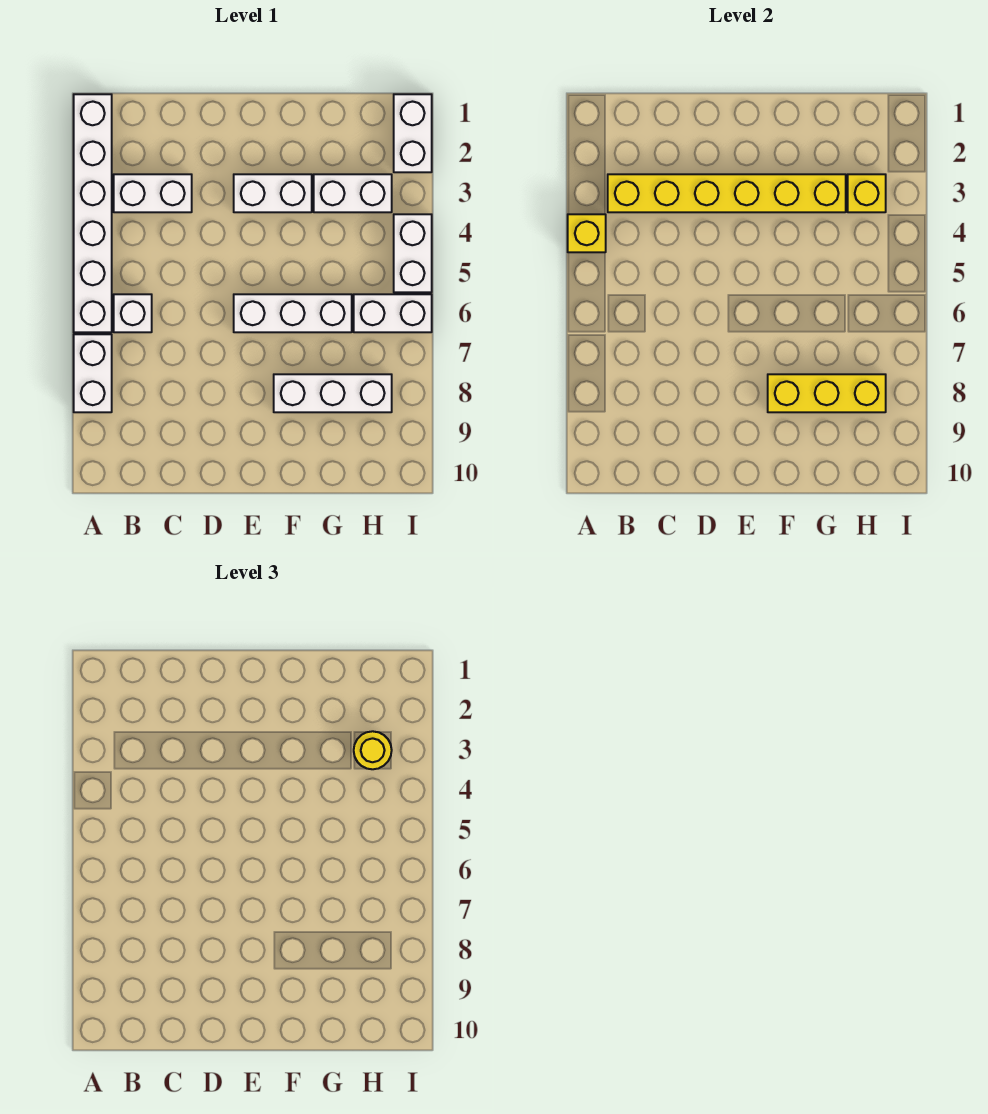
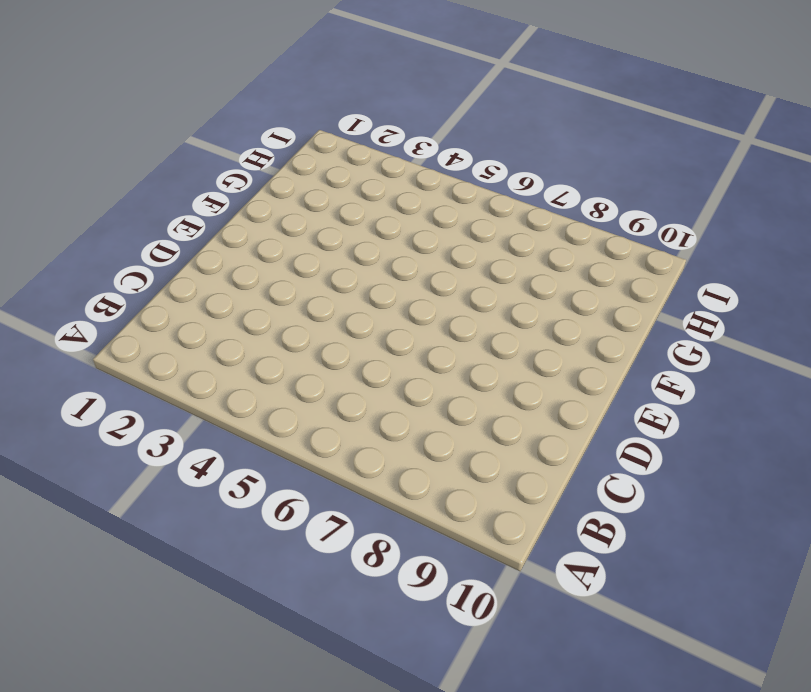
none -> white brick A1:A6 level 1
none -> white brick A7:A8 level 1
none -> white brick B3:C3 level 1

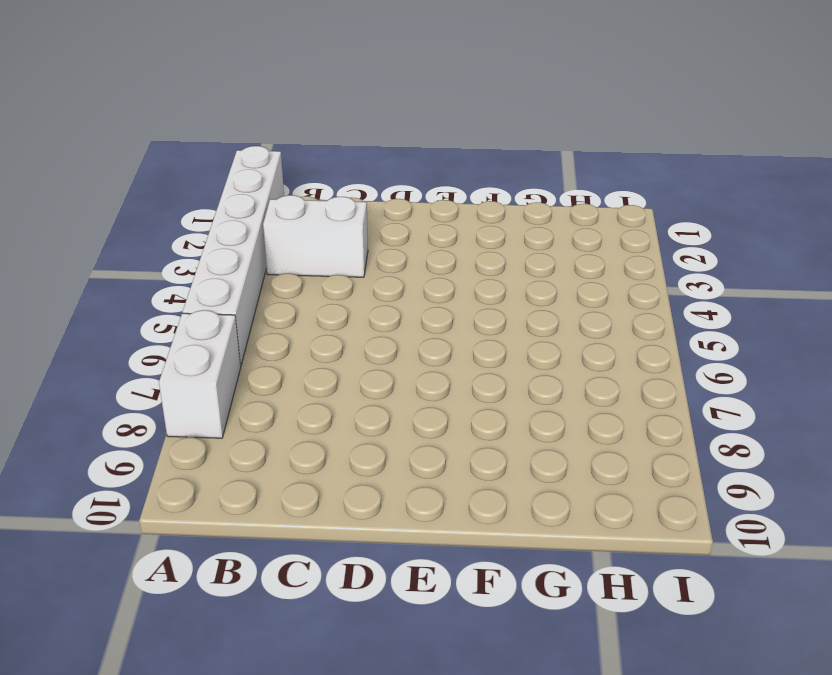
none -> white brick B6 level 1
none -> white brick E3:F3 level 1
none -> white brick E6:G6 level 1

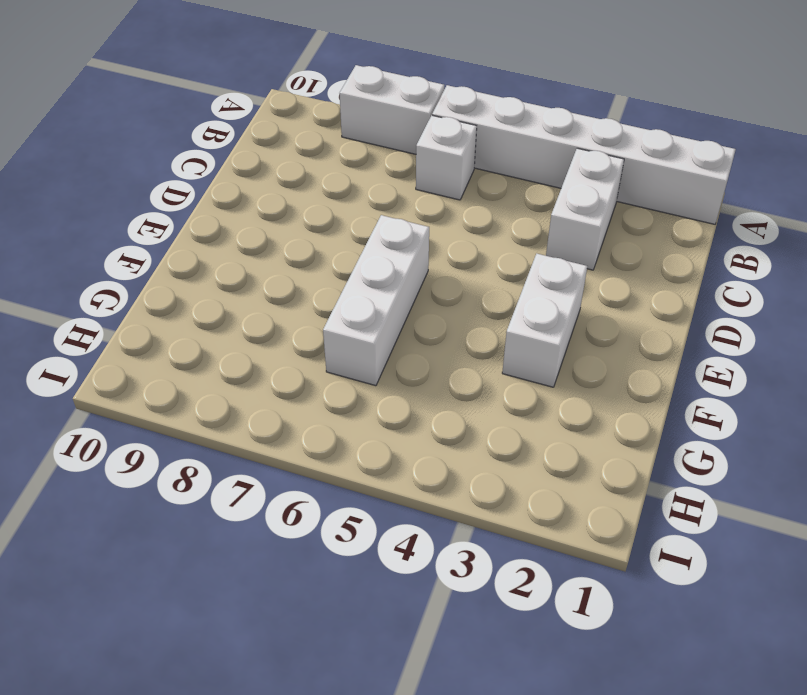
none -> white brick F8:H8 level 1
none -> white brick G3:H3 level 1
none -> white brick H6:I6 level 1

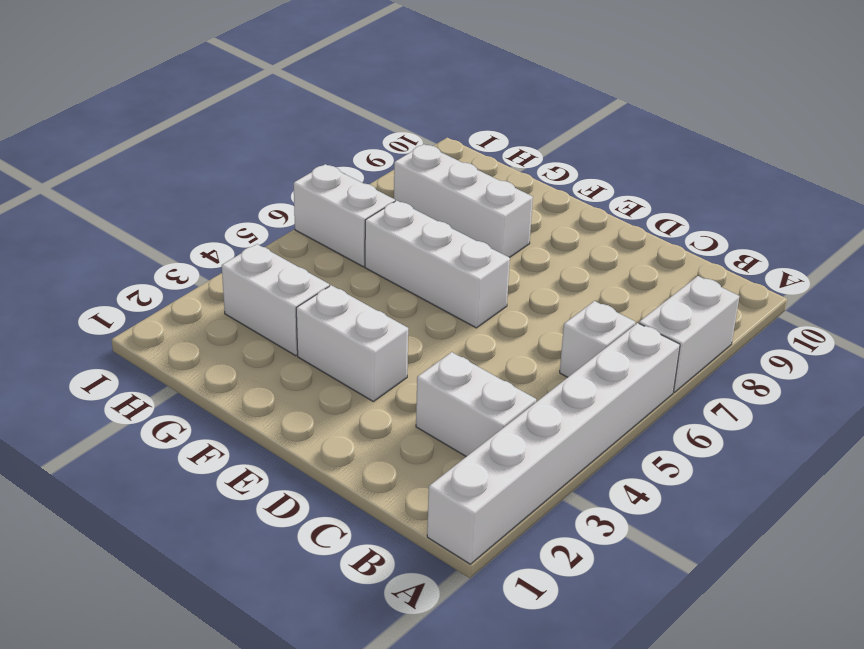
none -> white brick I1:I2 level 1
none -> white brick I4:I5 level 1
none -> yellow brick A4 level 2

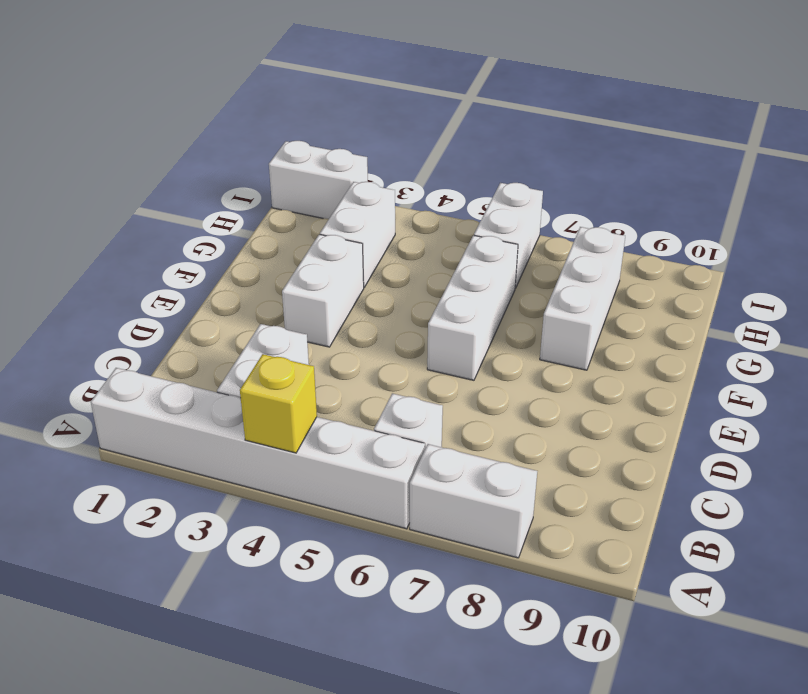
none -> white brick I4:I5 level 1
none -> yellow brick B3:G3 level 2
none -> yellow brick F8:H8 level 2

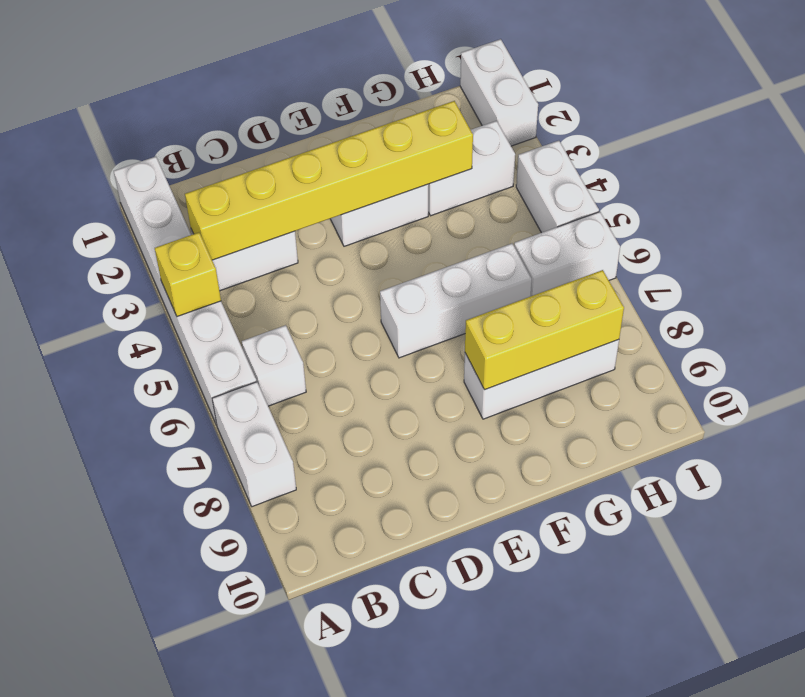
none -> yellow brick H3 level 2
none -> yellow round brick H3 level 3

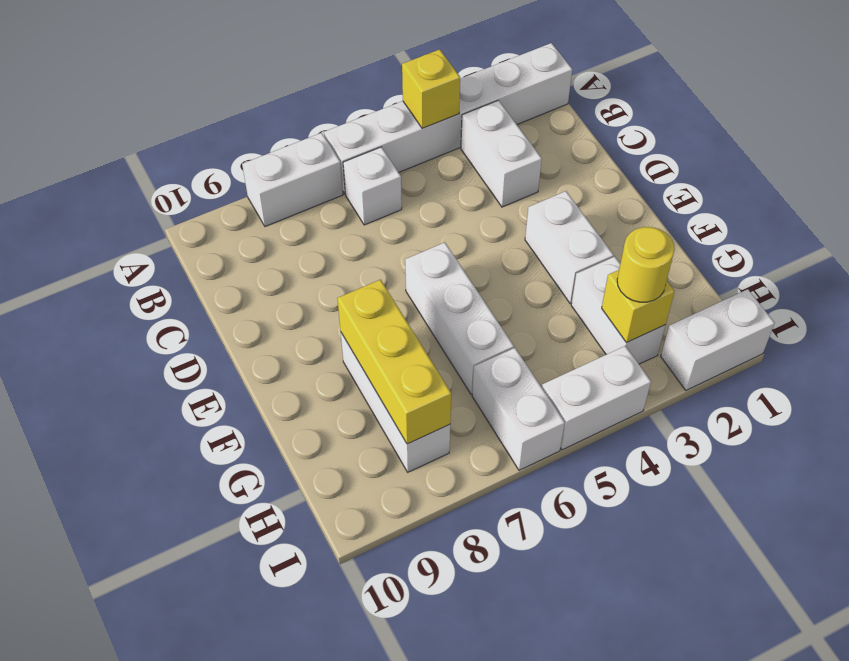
none -> yellow brick B3:G3 level 2

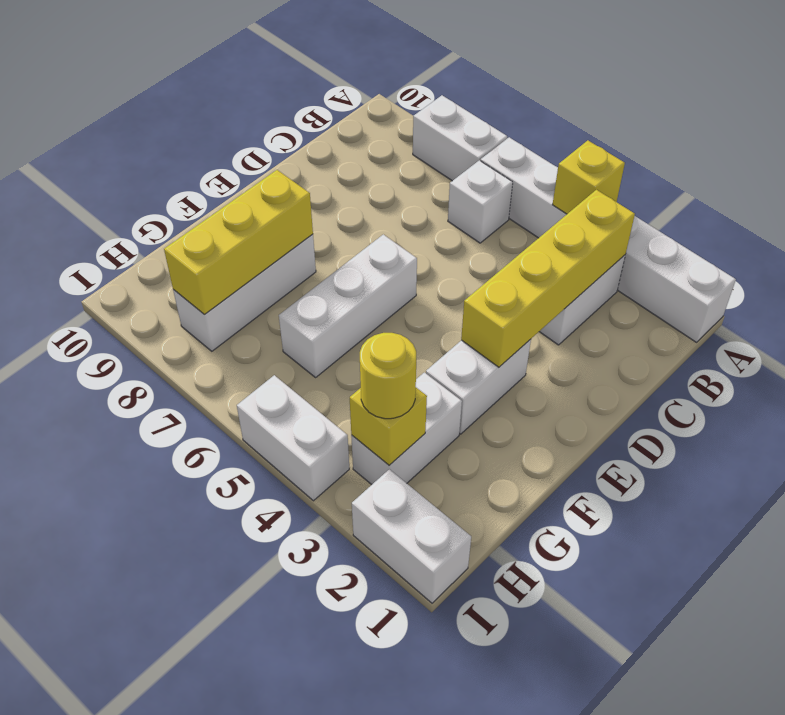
yellow brick B3:E3 level 2 -> yellow brick B3:G3 level 2
none -> white brick H6:I6 level 1

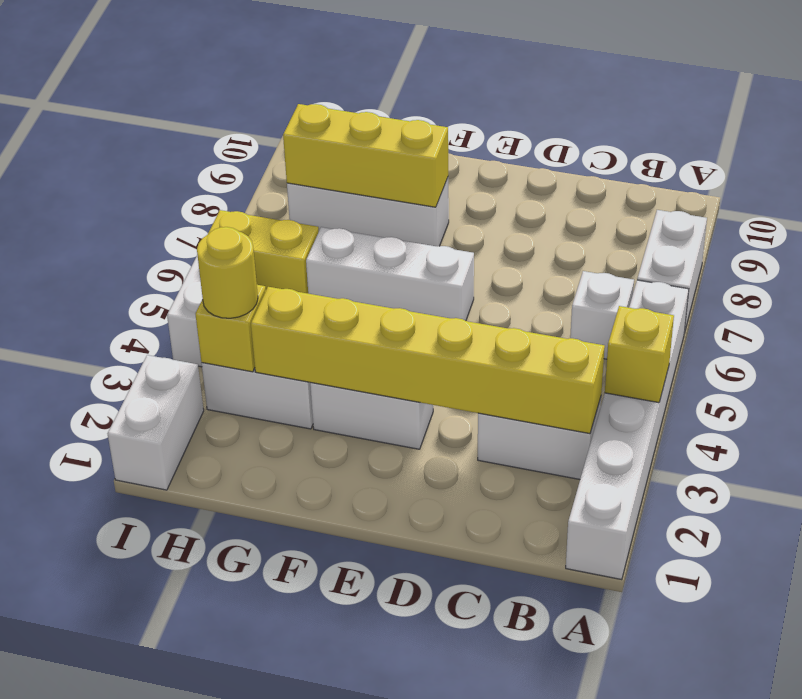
yellow brick H6:I6 level 1 -> white brick H6:I6 level 1

